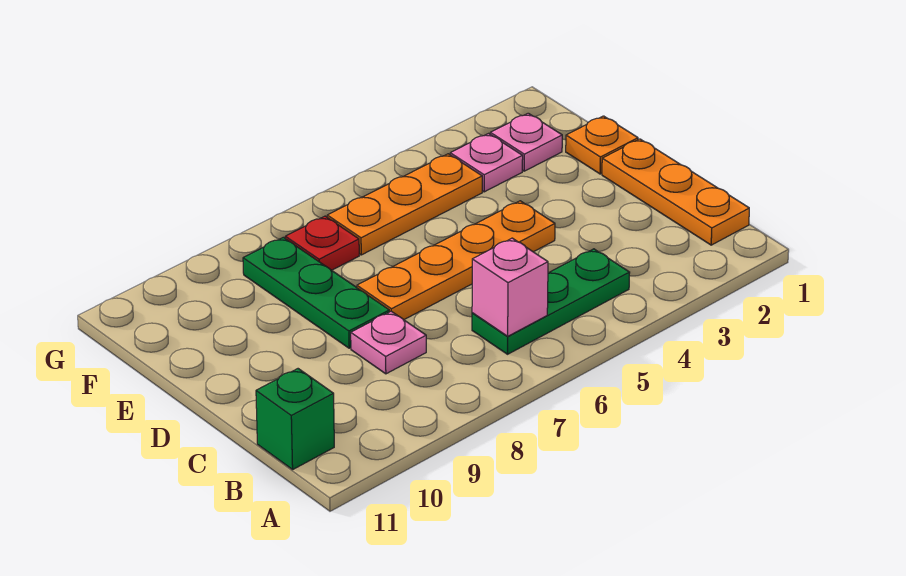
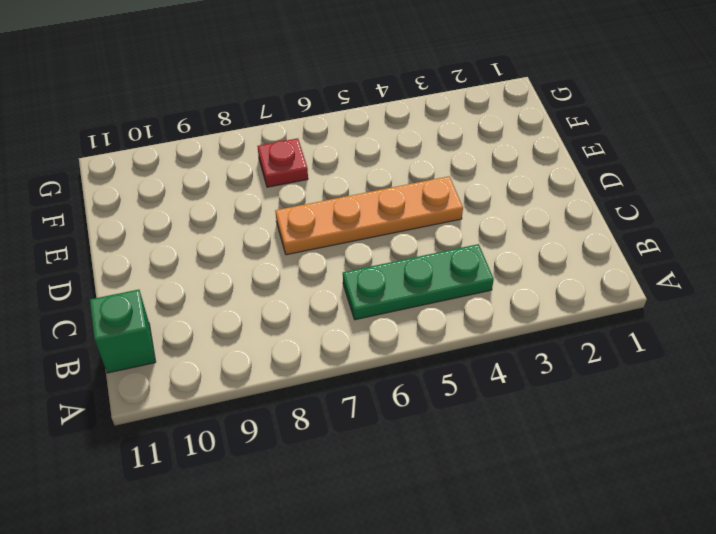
none -> orange plate B1:D1 level 1
none -> pink plate C8 level 1
none -> green plate D8:F8 level 1

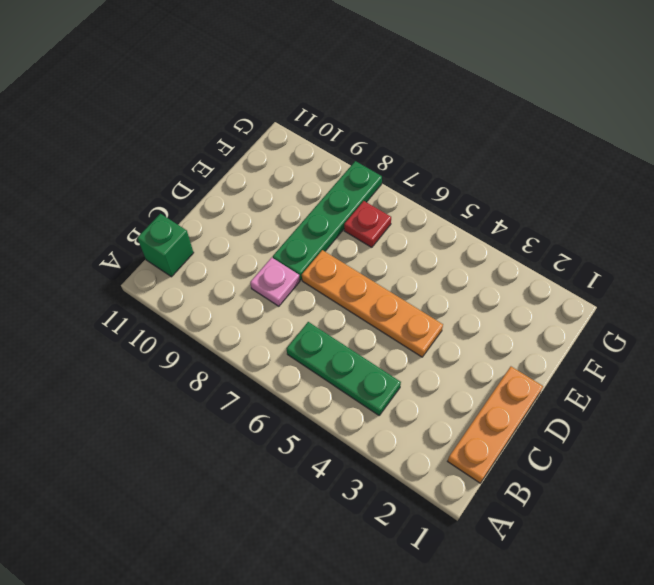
green plate D8:G8 level 1 -> green plate D8:F8 level 1
none -> orange plate E1 level 1
none -> pink plate F2 level 1
none -> pink plate F3 level 1

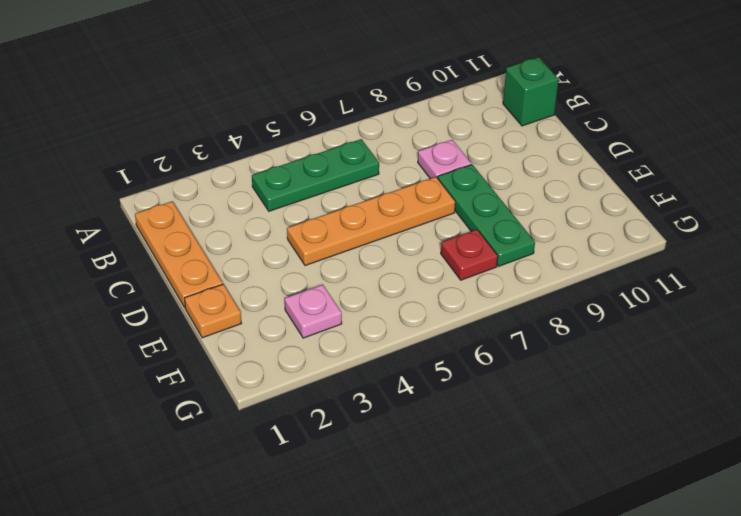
none -> pink plate F2 level 1
none -> orange plate F4:F6 level 1
none -> pink brick B6 level 2

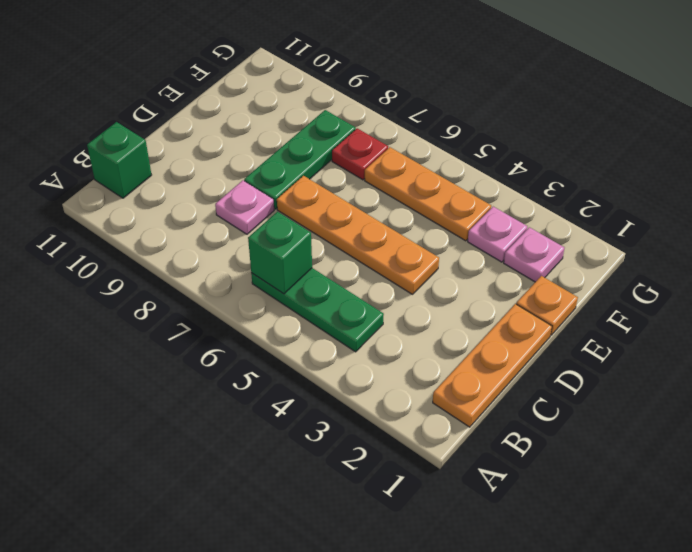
green brick B6 level 2 -> pink brick B6 level 2

